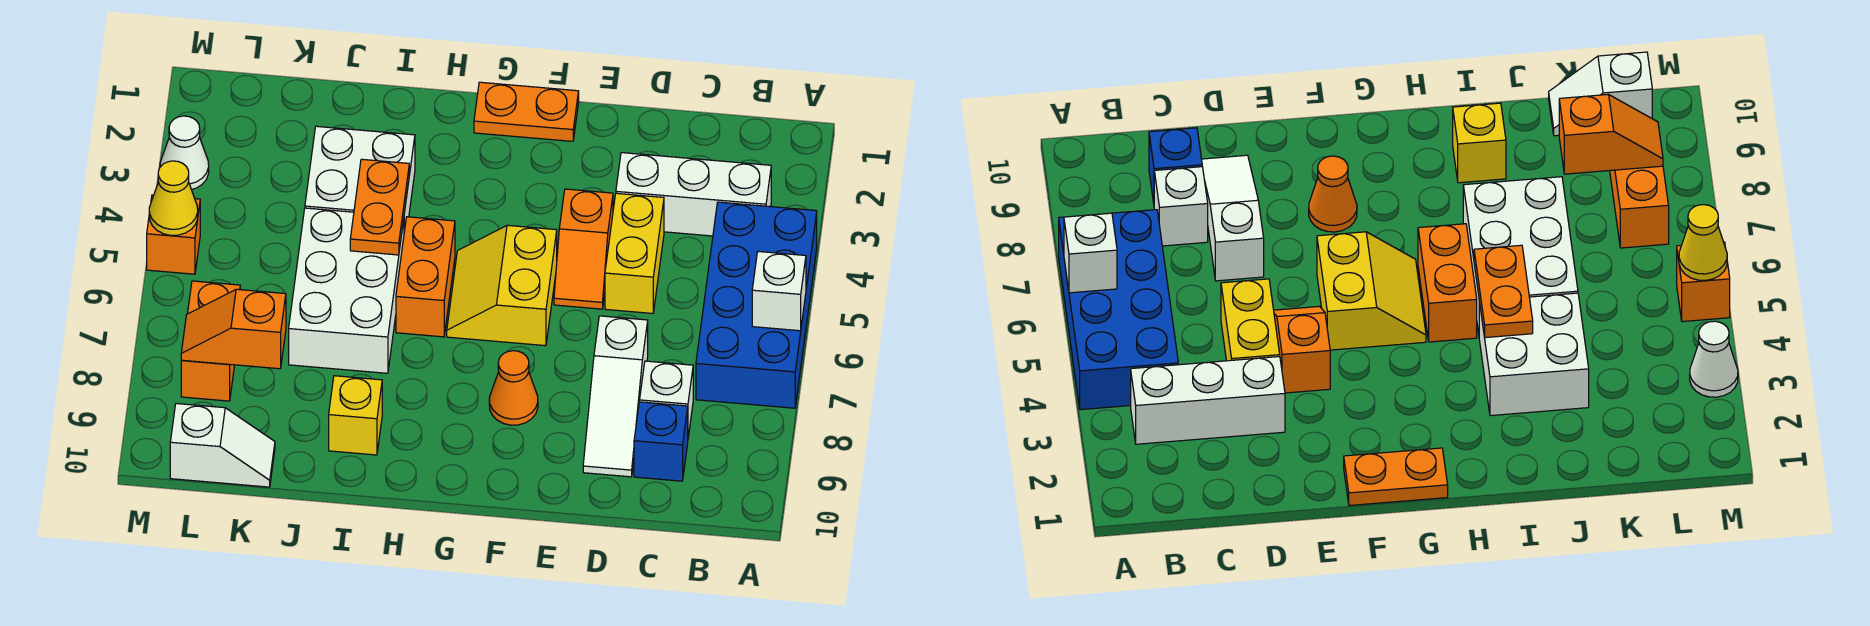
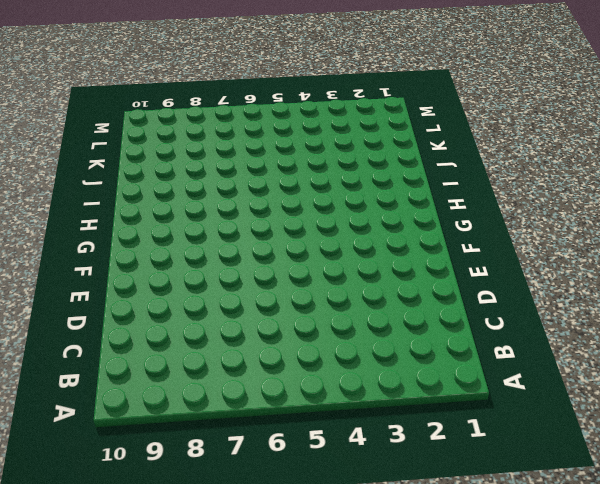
none -> blue brick A4:B7 level 1
none -> white brick B3:D3 level 1
none -> white brick C8 level 1

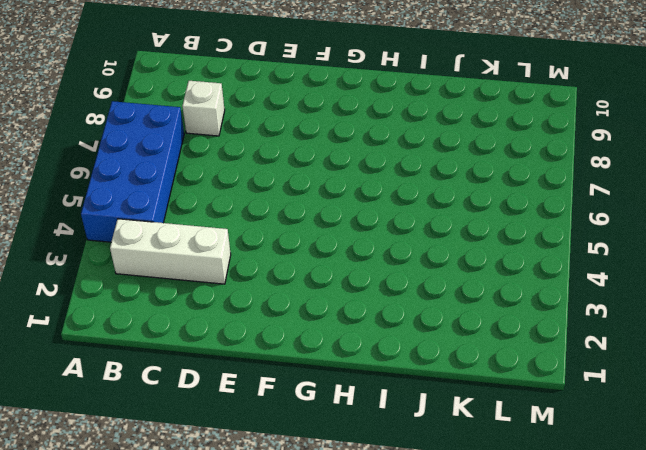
none -> blue brick C9 level 1
none -> yellow brick D4:D5 level 1
none -> white slope D7:D9 level 1 top 7

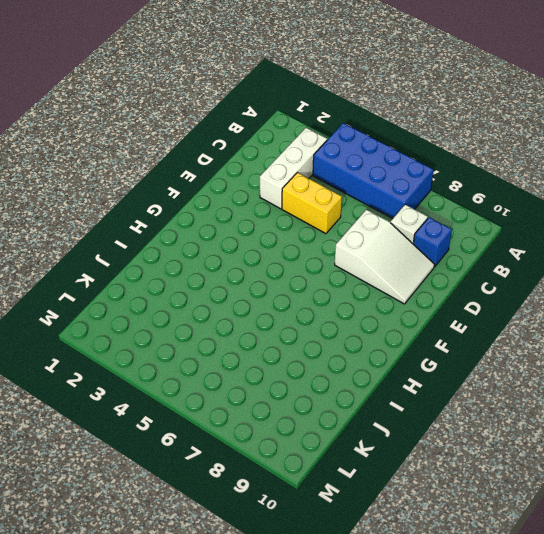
white slope D7:E9 level 1 top 7 -> white slope D7:D9 level 1 top 7
none -> orange slope E4:E5 level 1 top 4
none -> orange plate F1:G1 level 1
none -> yellow slope F5:G6 level 1 top F

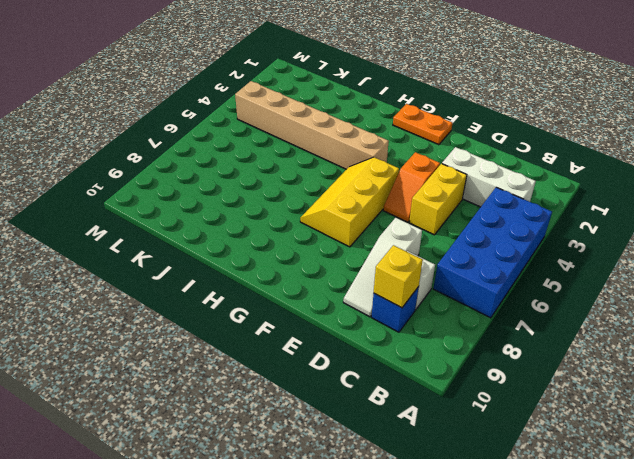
yellow brick C9 level 2 -> yellow brick I9 level 1
yellow slope F5:G7 level 1 top F -> yellow slope F5:G6 level 1 top F
tan brick G4:L4 level 1 -> white brick I3:J4 level 1
none -> orange cone F8 level 1
none -> orange brick H5:H6 level 1
none -> white brick I5:J7 level 1

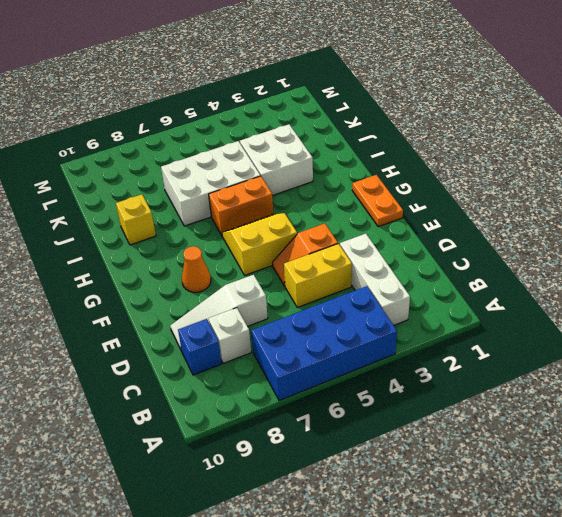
none -> white slope K10:L10 level 1 top L
none -> orange brick L7:L8 level 1
none -> white cone M3 level 1

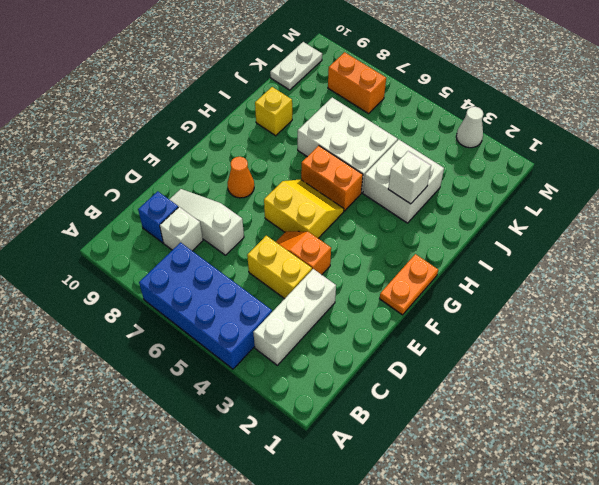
white brick I3 level 2 -> white brick A6 level 2
white plate K10:L10 level 1 -> white slope K10:L10 level 1 top L
none -> orange brick M5 level 1
none -> orange plate I4:I5 level 2
none -> orange slope K8:L8 level 2 top K

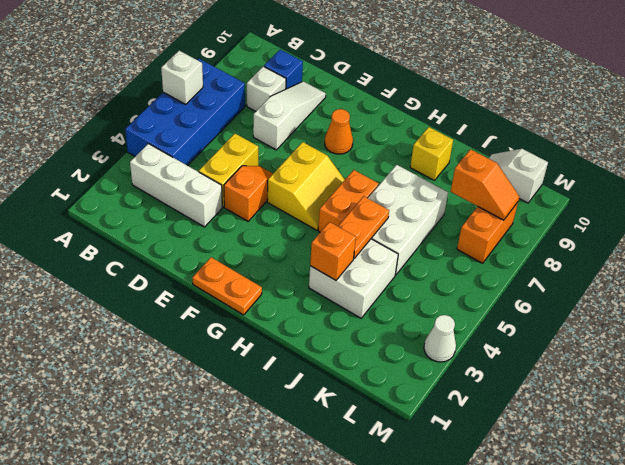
orange brick I3 level 2 -> orange brick M5 level 1
none -> yellow cone M5 level 2

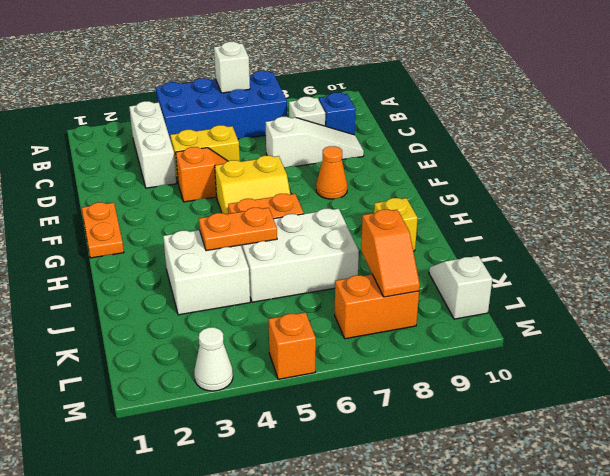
none -> yellow cone M5 level 2

